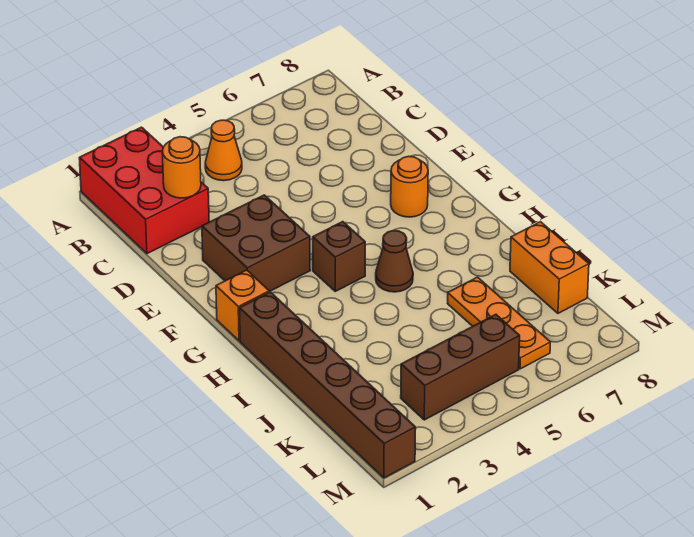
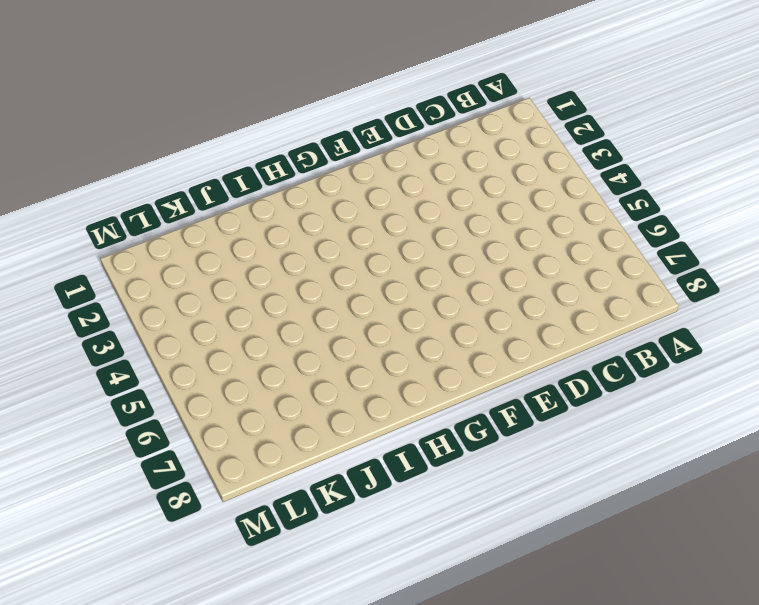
none -> red brick A1:C2 level 1
none -> orange cone B4 level 1
none -> brown brick E2:F3 level 1

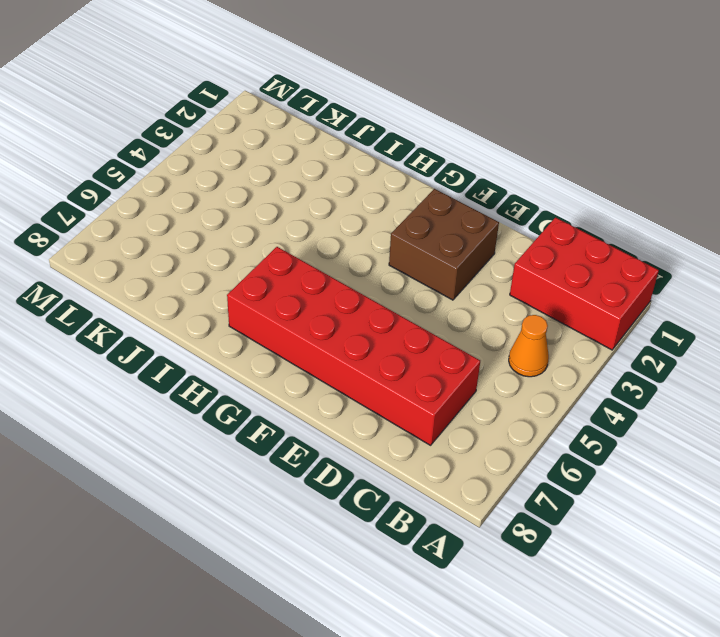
red brick C6:H7 level 1 -> orange round brick F7 level 1
none -> orange brick G1 level 1
none -> brown brick G4 level 1
none -> brown brick H1:M1 level 1

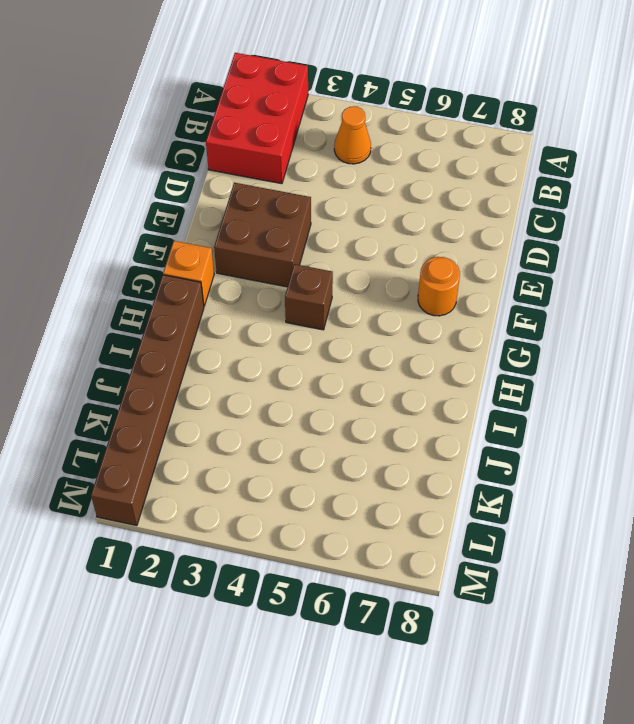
none -> brown cone H5 level 1
none -> orange plate J6:L6 level 1
none -> orange brick J8:K8 level 1

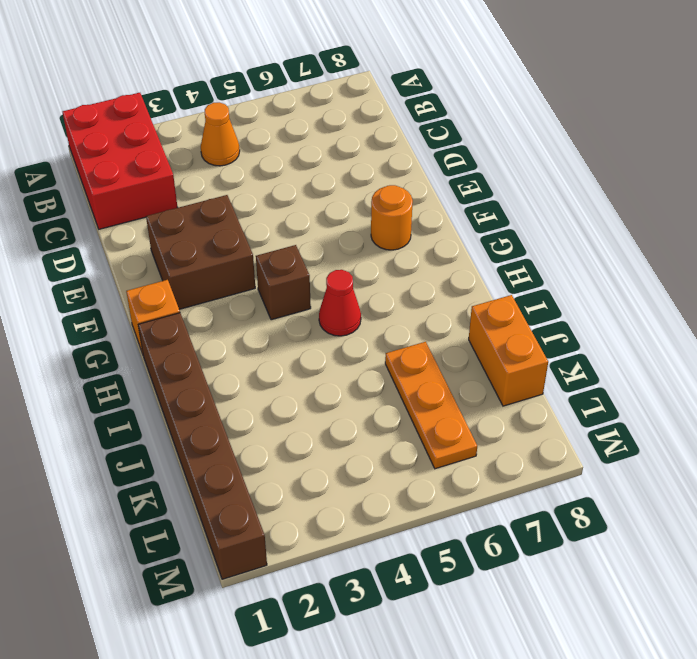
red cone H5 level 1 -> brown cone H5 level 1
none -> brown brick L3:L5 level 1
none -> orange round brick C2 level 2

